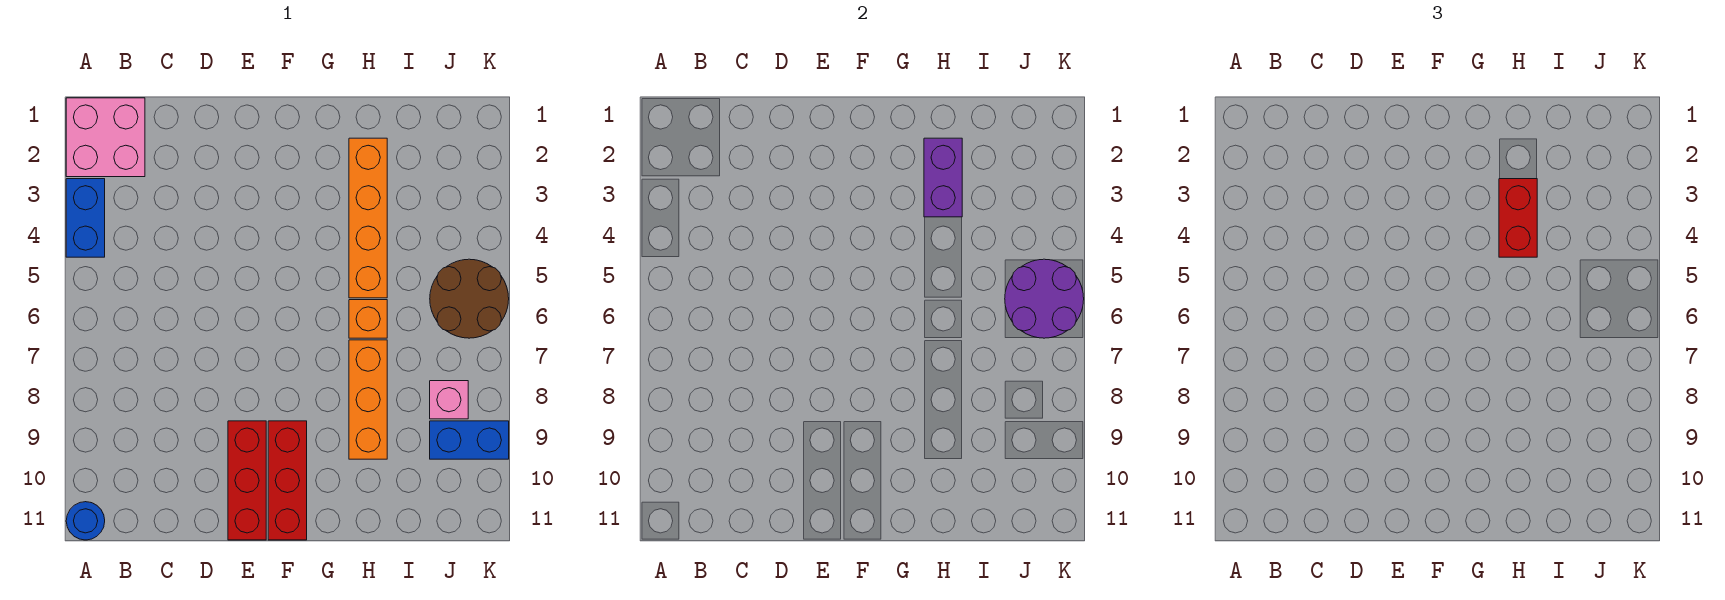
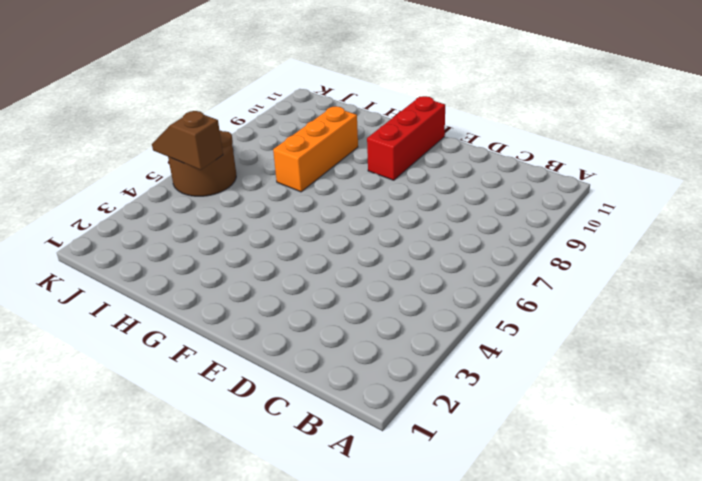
brown slope J5:K5 level 2 top J -> purple round brick J5:K6 level 2
none -> pink brick A1:B2 level 1
none -> blue brick A3:A4 level 1
none -> blue round brick A11 level 1

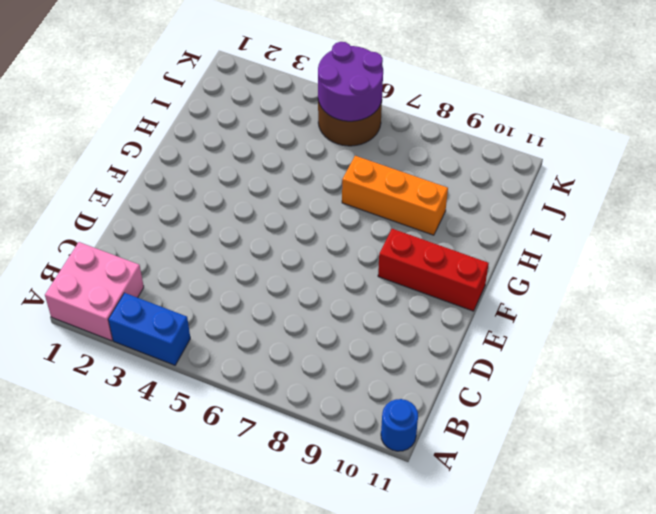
none -> red brick E9:E11 level 1
none -> orange brick H2:H5 level 1
none -> orange brick H6 level 1

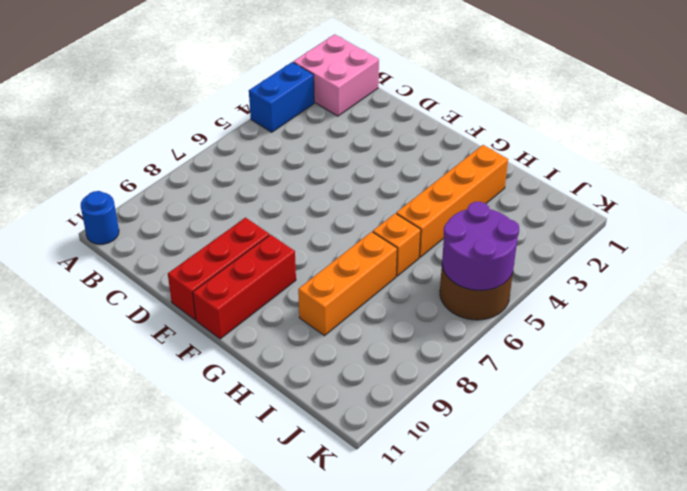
none -> pink brick J8 level 1
none -> blue brick J9:K9 level 1
none -> purple brick H2:H3 level 2

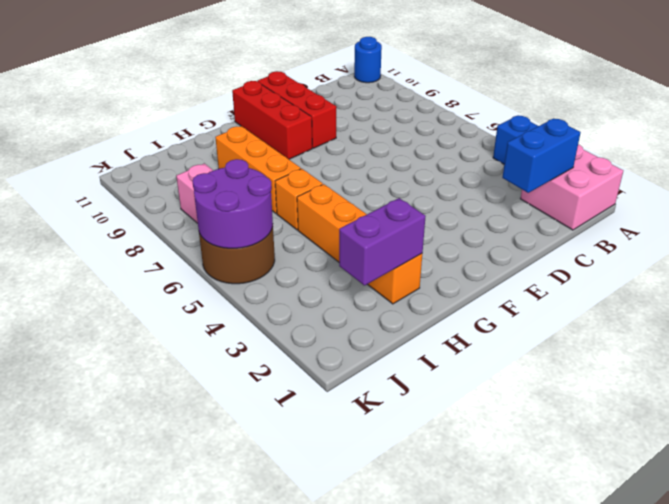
blue brick B2:C2 level 2 -> blue brick J9:K9 level 1
purple brick H2:I2 level 2 -> purple brick H2:H3 level 2
none -> red brick H3:H4 level 3

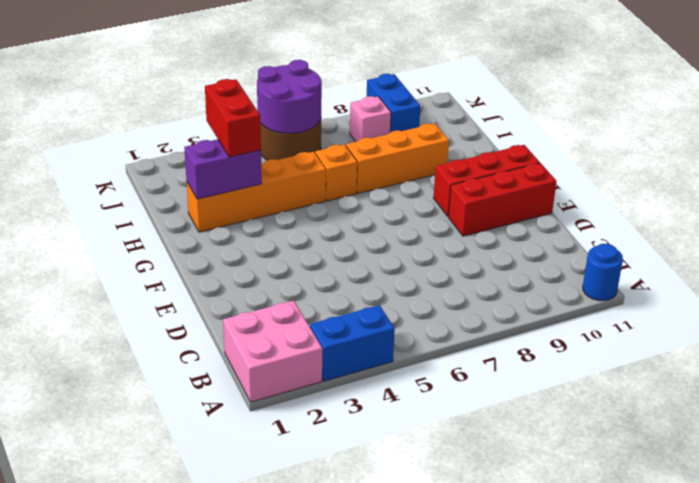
red brick H3:I3 level 3 -> red brick H3:H4 level 3

